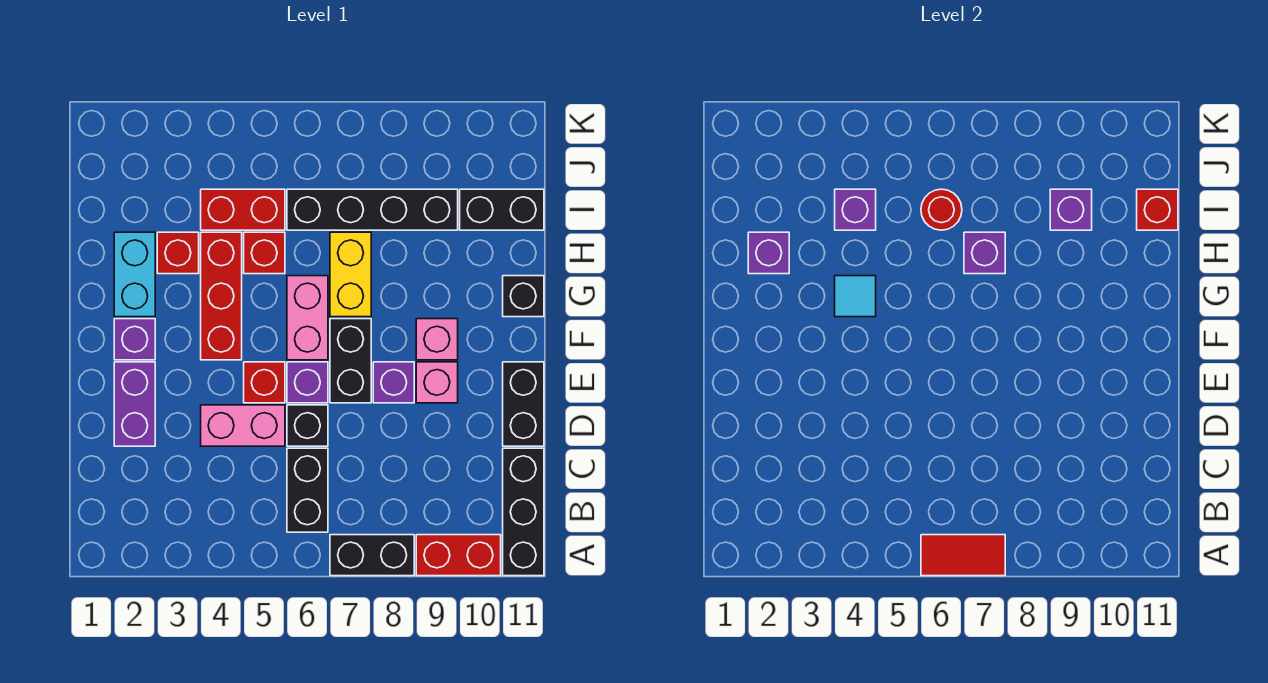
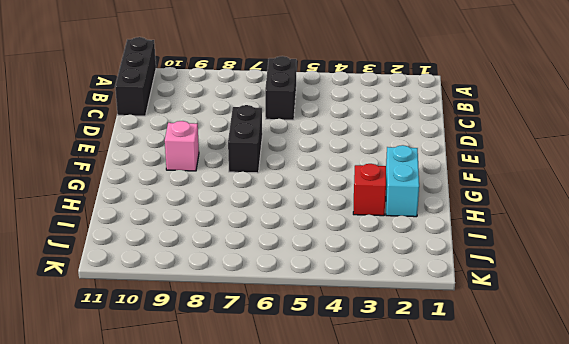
none -> black brick A7:A8 level 1
none -> red brick A9:A10 level 1
none -> purple brick D2:E2 level 1
none -> pink brick D4:D5 level 1

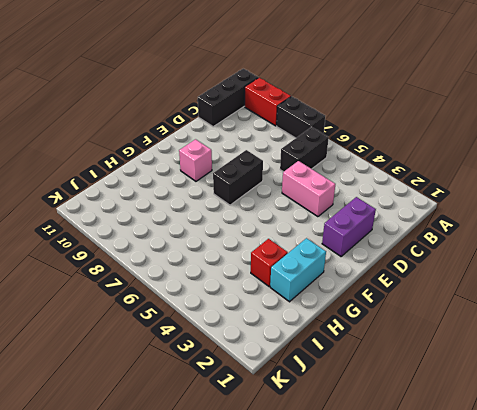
none -> black brick D6 level 1
none -> black brick D11:E11 level 1
none -> red brick E5 level 1
none -> purple brick E6 level 1

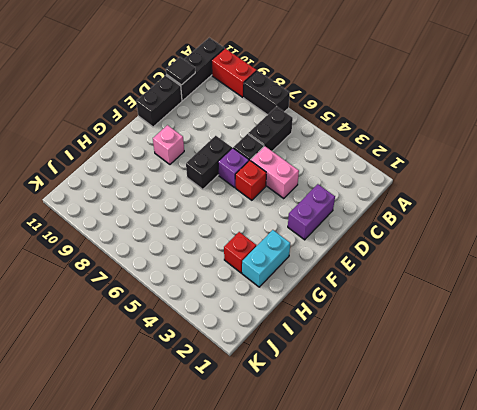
black tile C11 level 2 -> none
none -> purple brick E8 level 1
none -> pink brick E9 level 1
none -> purple brick F2 level 1
none -> red brick F4:H4 level 1

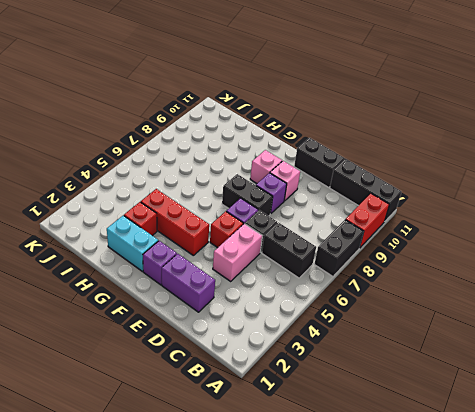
none -> pink brick F6:G6 level 1
none -> yellow brick G7:H7 level 1
none -> black brick G11 level 1
none -> red brick H5 level 1

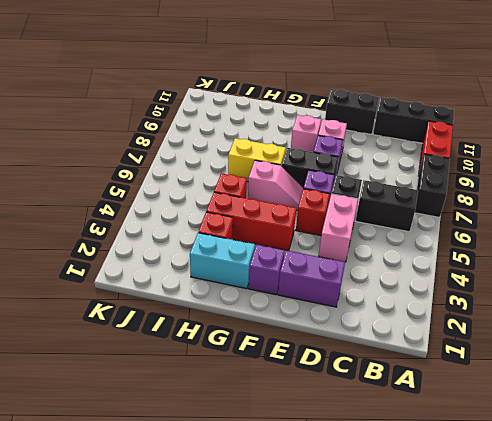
pink slope F6:G6 level 1 top G -> pink brick F6:G6 level 1
none -> black brick G11 level 1
none -> red brick I4:I5 level 1
none -> black brick I6:I9 level 1
none -> black brick I10:I11 level 1

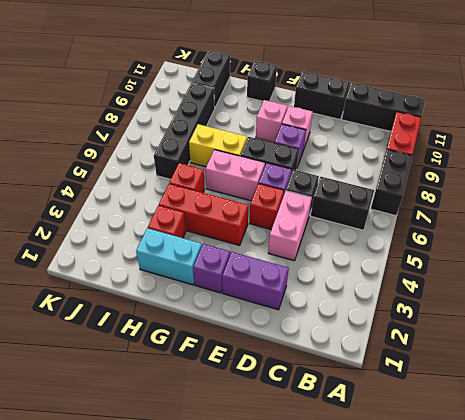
none -> red brick I4:I5 level 1
none -> red tile A6:A7 level 2
none -> cyan tile G4 level 2
none -> purple brick H2 level 2

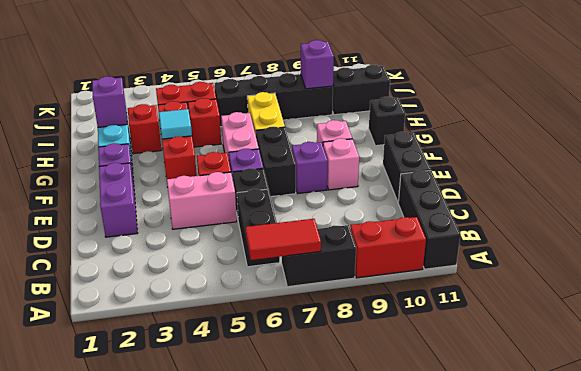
none -> purple brick H7 level 2
none -> purple brick I4 level 2
none -> red round brick I6 level 2
none -> red brick I11 level 2

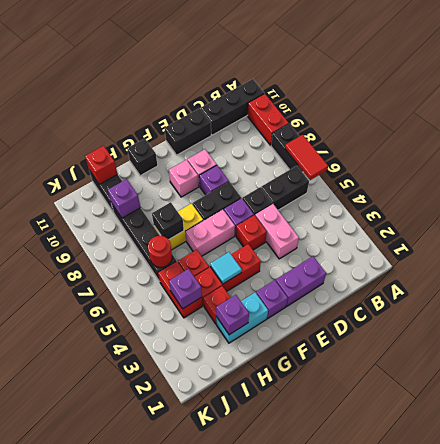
black brick H7 level 2 -> purple brick H7 level 2

